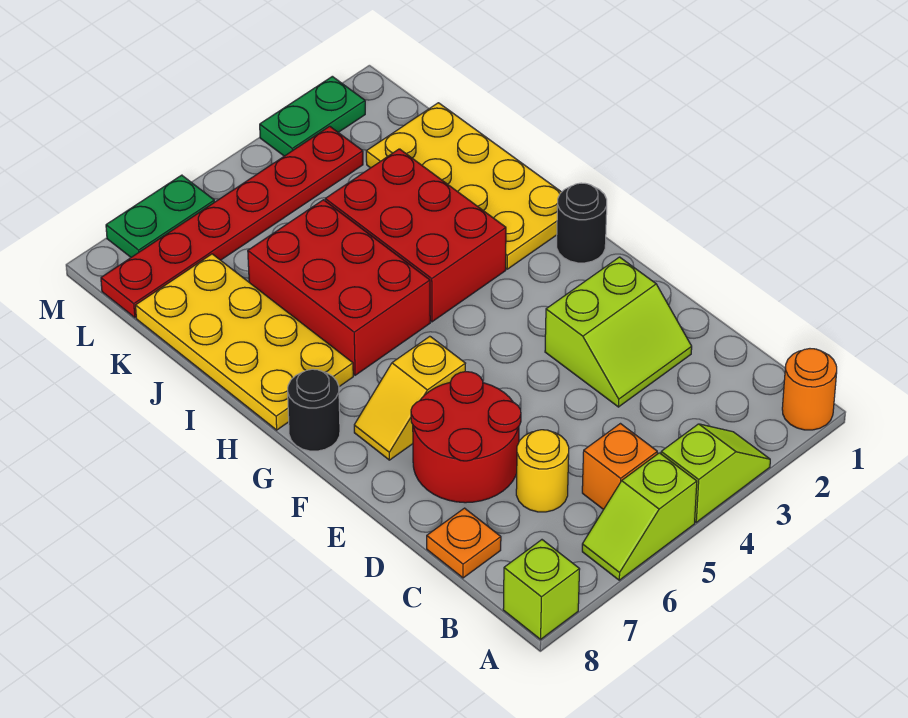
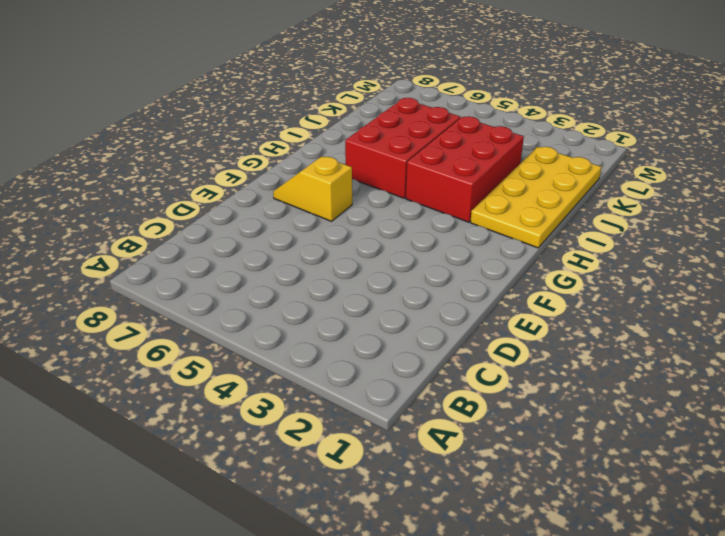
none -> orange round brick A1 level 1
none -> lime slope A3:A4 level 1 top 4
none -> lime slope A5:A6 level 1 top 5

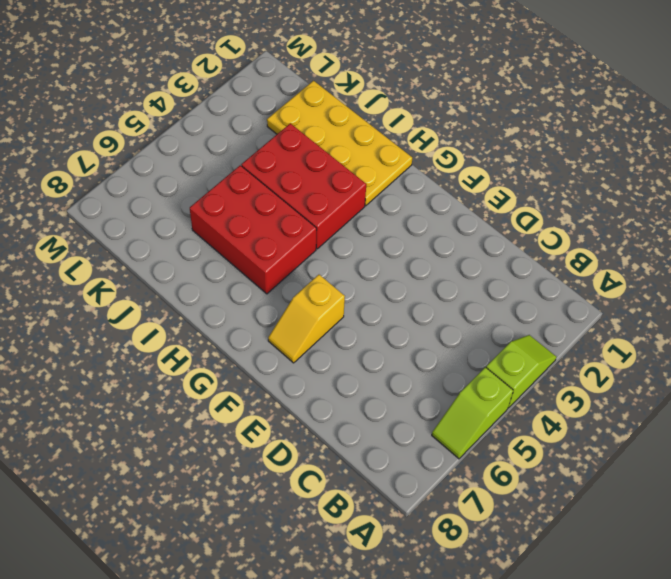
none -> orange round brick A1 level 1
none -> lime brick A8 level 1
none -> orange brick B5 level 1

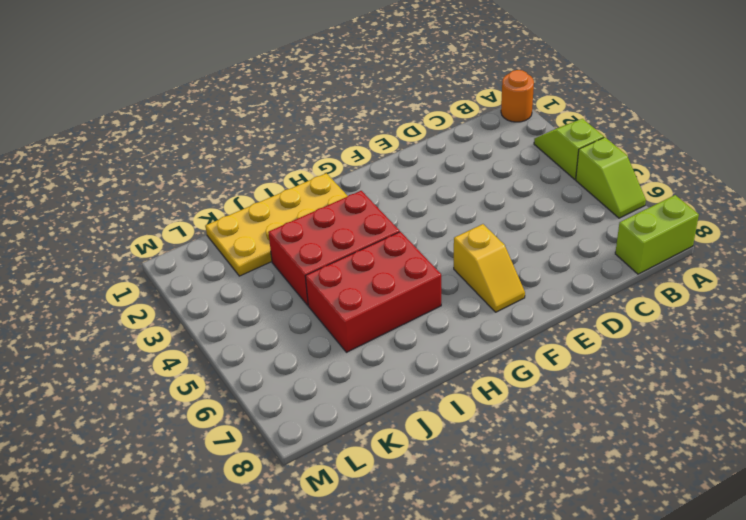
lime brick A8:B8 level 1 -> lime brick A8 level 1
none -> orange brick B5 level 1
none -> yellow round brick C6 level 1
none -> orange plate C8 level 1

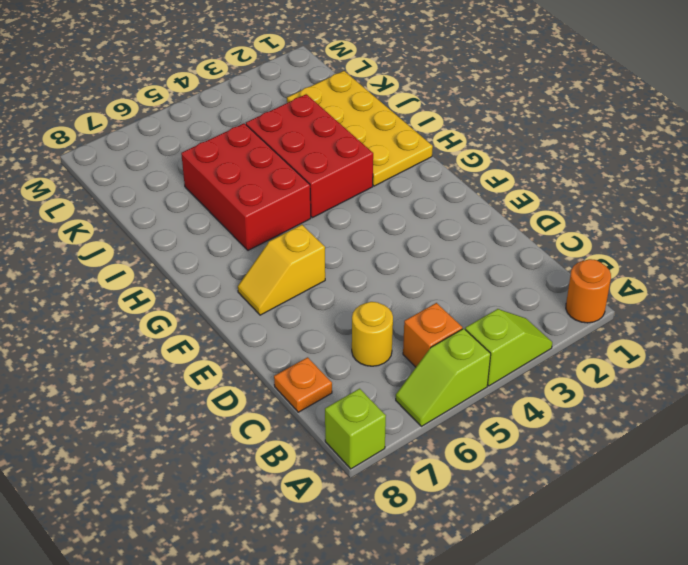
none -> lime slope D2:E3 level 1 top E
none -> red round brick D6:E7 level 1
none -> black round brick G1 level 1

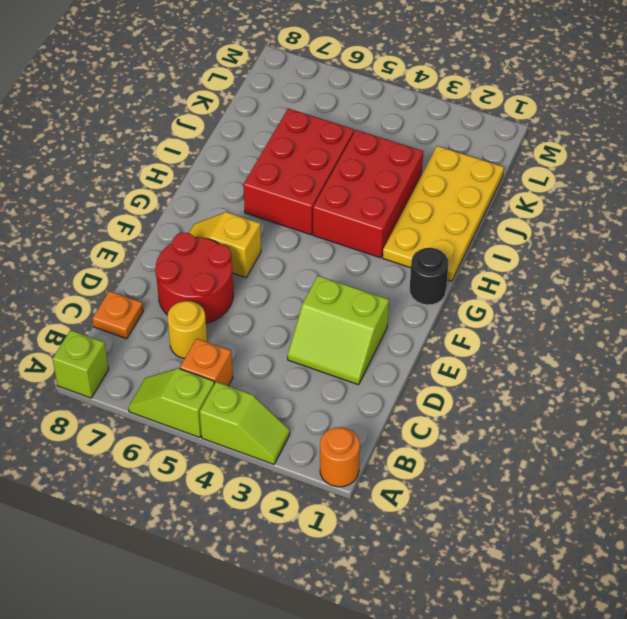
none -> black round brick G8 level 1
none -> yellow plate H7:K8 level 1
none -> red plate L3:L8 level 1

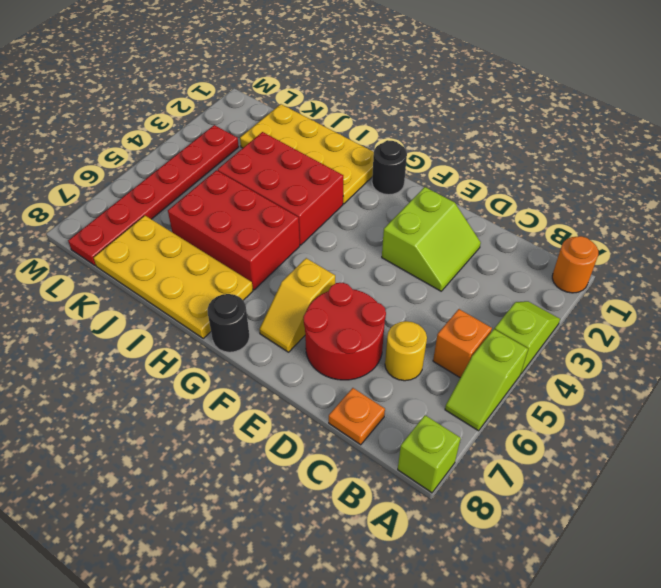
none -> green plate M2:M3 level 1
none -> green plate M6:M7 level 1

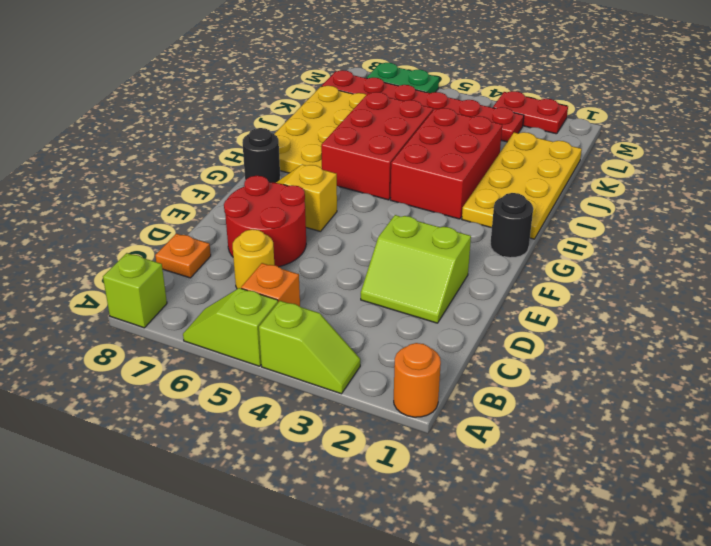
red plate M2:M3 level 1 -> green plate M2:M3 level 1

